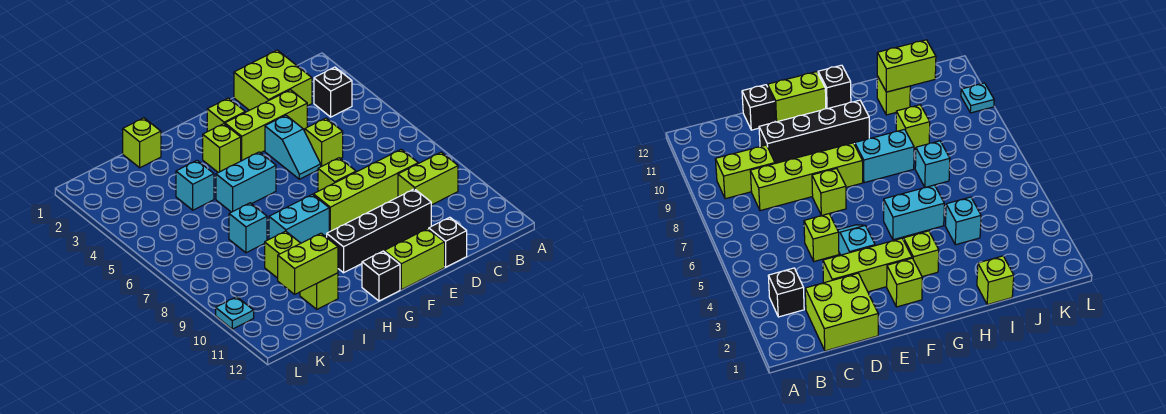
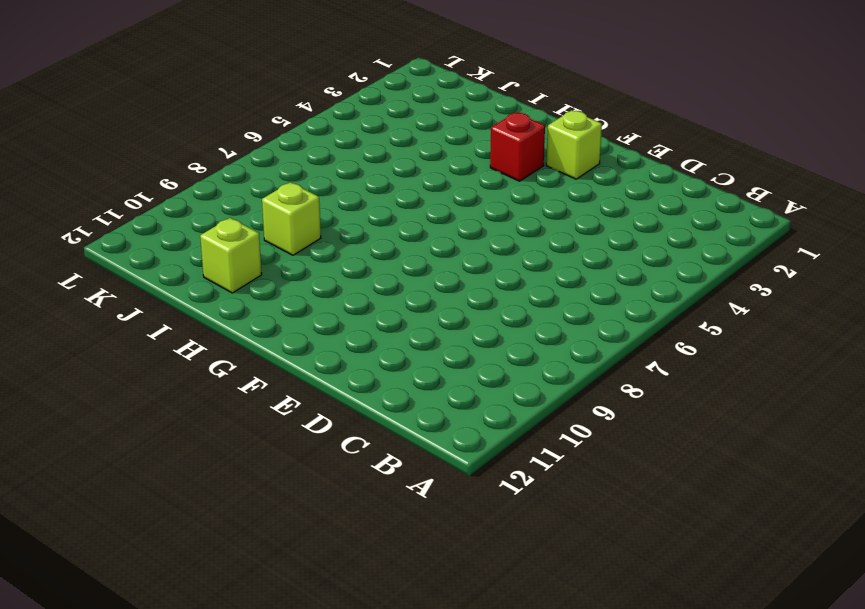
red brick G3 level 1 -> lime brick G3 level 1
none -> black brick B3 level 1
none -> lime brick B9:C9 level 1
none -> lime brick C1:D2 level 1

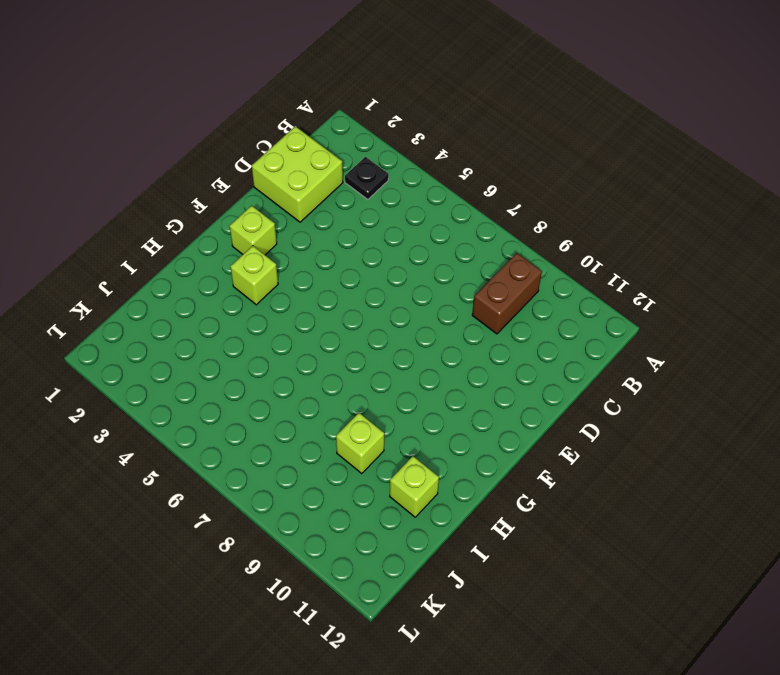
black plate B3 level 1 -> black brick B3 level 1
brown brick B9:C9 level 1 -> lime brick B9:C9 level 1
none -> lime brick C8:F8 level 1
none -> lime brick D3:F3 level 1
none -> lime brick D5 level 1

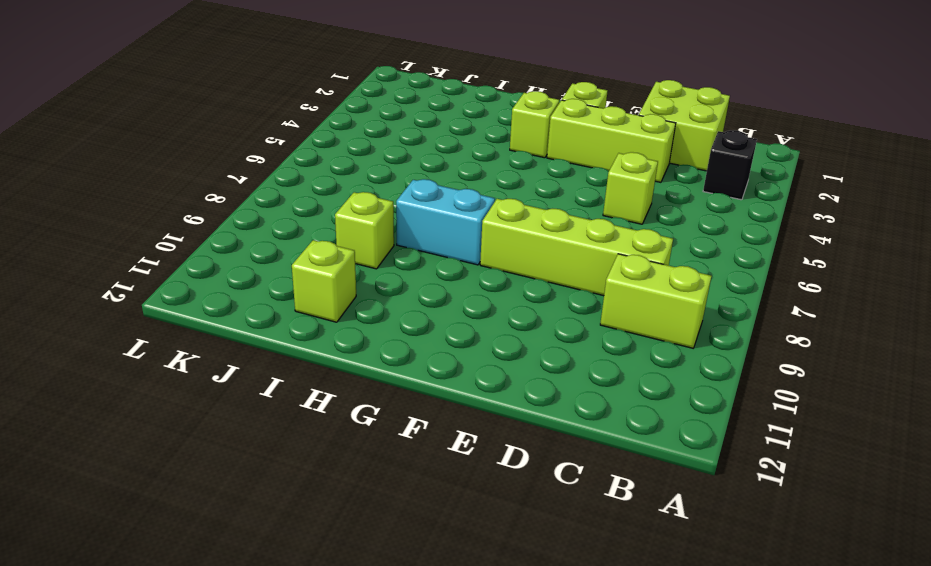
none -> black brick D10:G10 level 1
none -> black brick D12 level 1
none -> cyan slope E4:E5 level 1 top 4

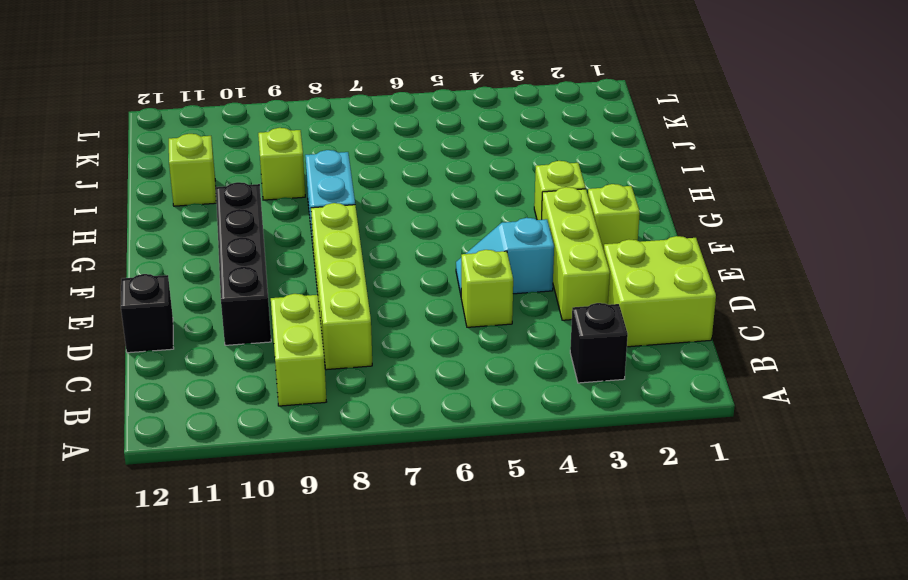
none -> lime brick E7 level 1
none -> lime brick E12:F12 level 1
none -> cyan brick G5:H5 level 1

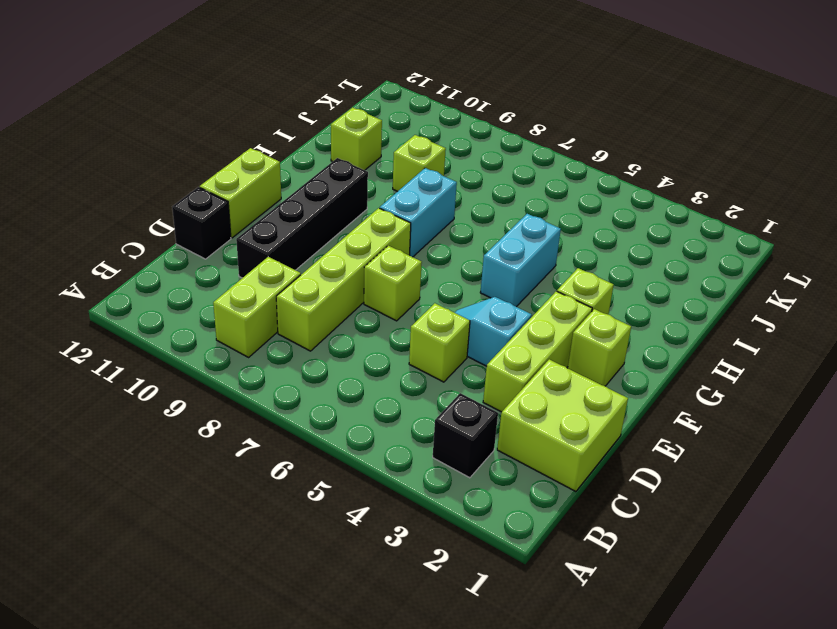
none -> black brick G12 level 1
none -> lime brick I1 level 1
none -> cyan brick I4 level 1

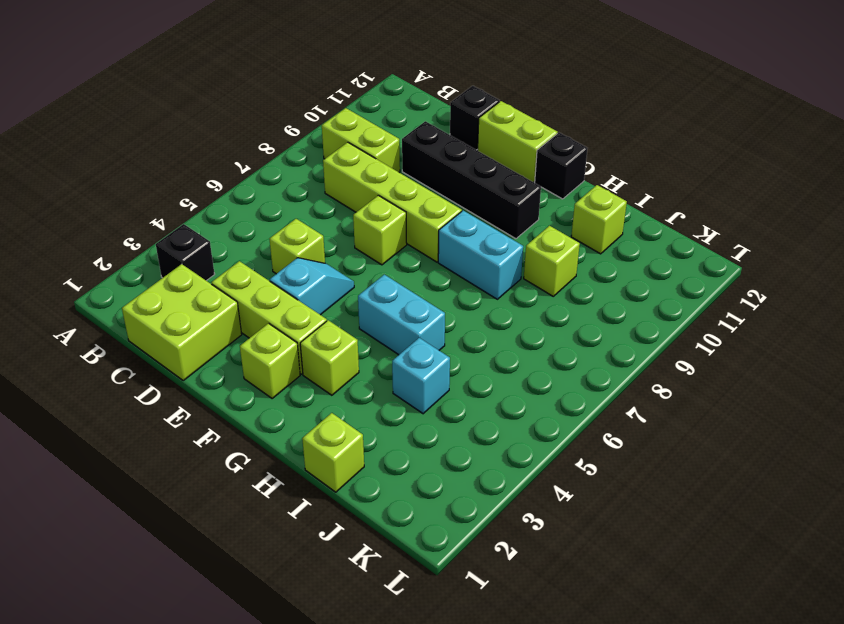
none -> cyan brick I7 level 1
none -> cyan plate L10 level 1
none -> lime brick I11:J11 level 2

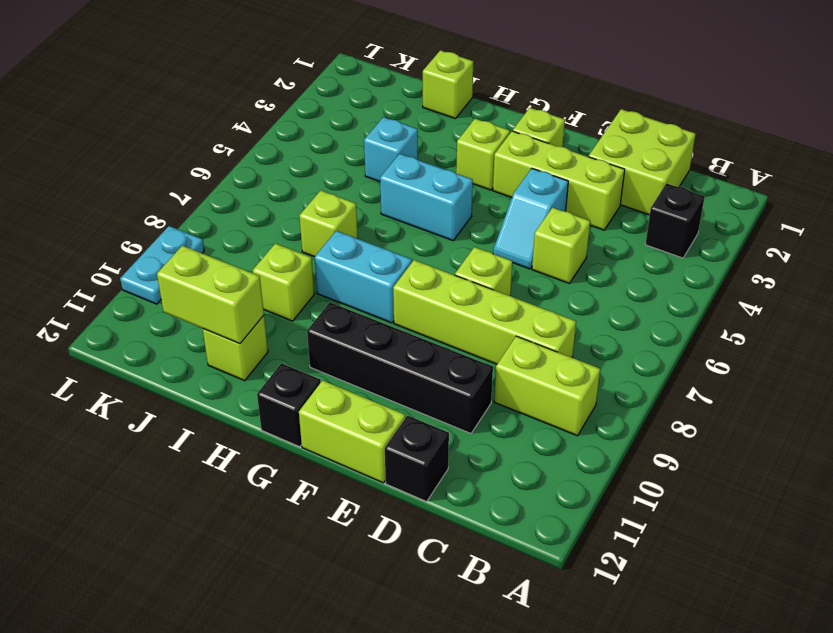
lime brick I7 level 1 -> cyan brick I7 level 1
cyan plate L9:L10 level 1 -> cyan plate L10 level 1

